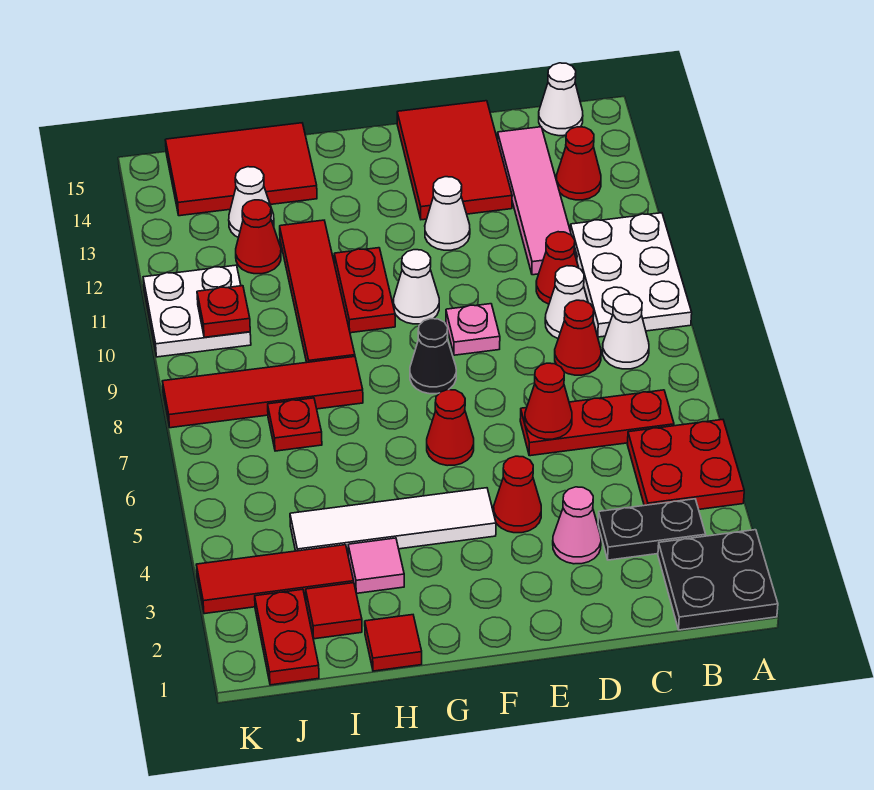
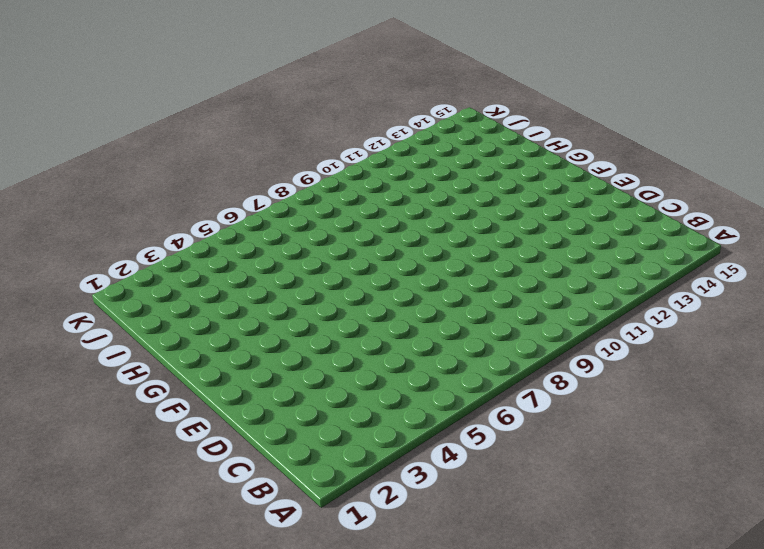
none -> black plate A1:B2 level 1
none -> red plate A4:B5 level 1
none -> white plate A9:B11 level 1
none -> black plate B3:C3 level 1

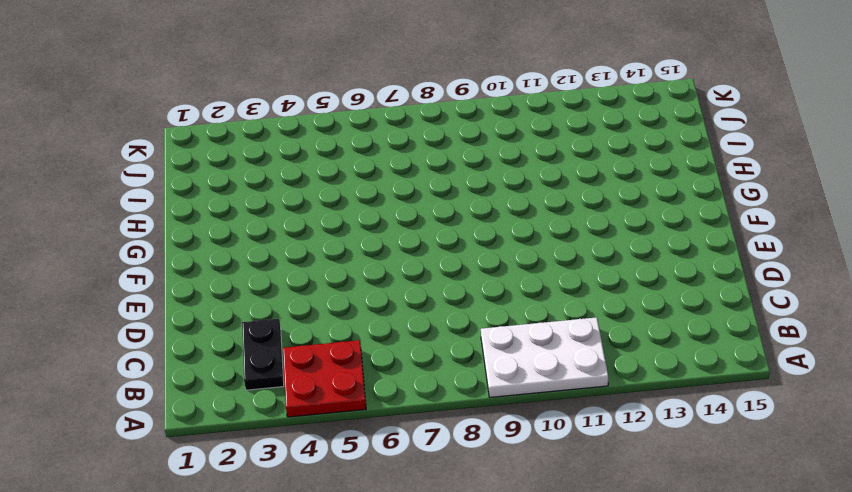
none -> black plate A1:B2 level 1
none -> red plate B6:D6 level 1
none -> white cone B8 level 1
none -> red cone B13 level 1

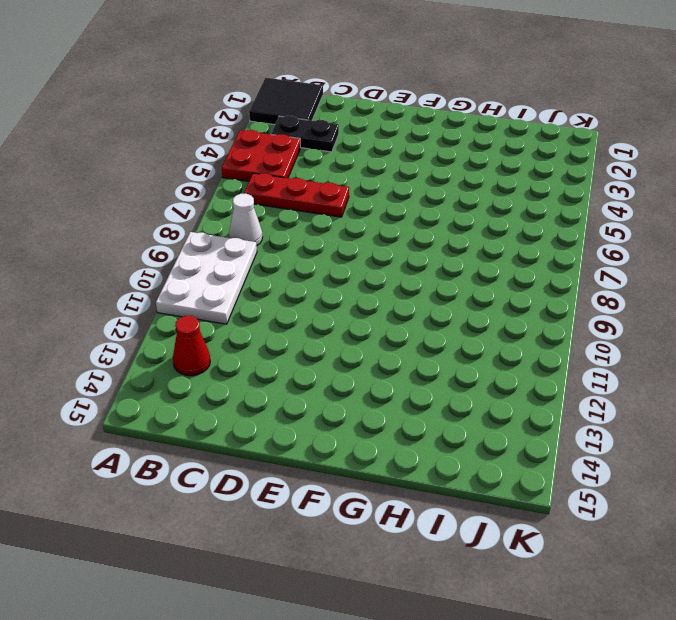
black tile A1:B2 level 1 -> black plate A1:B2 level 1
none -> white cone B15 level 1
none -> red cone C8 level 1
none -> white cone C9 level 1
none -> red cone C10 level 1

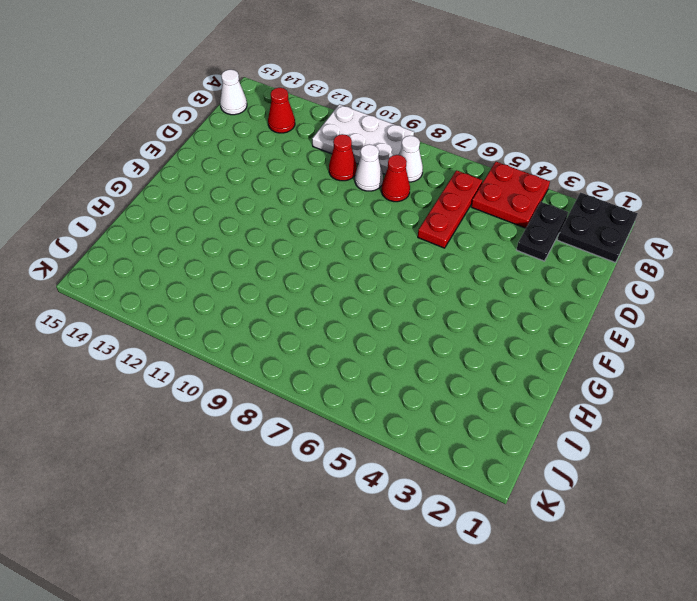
none -> pink tile C11:C14 level 1
none -> pink cone D3 level 1
none -> red tile D13:E15 level 1
none -> red cone E4 level 1

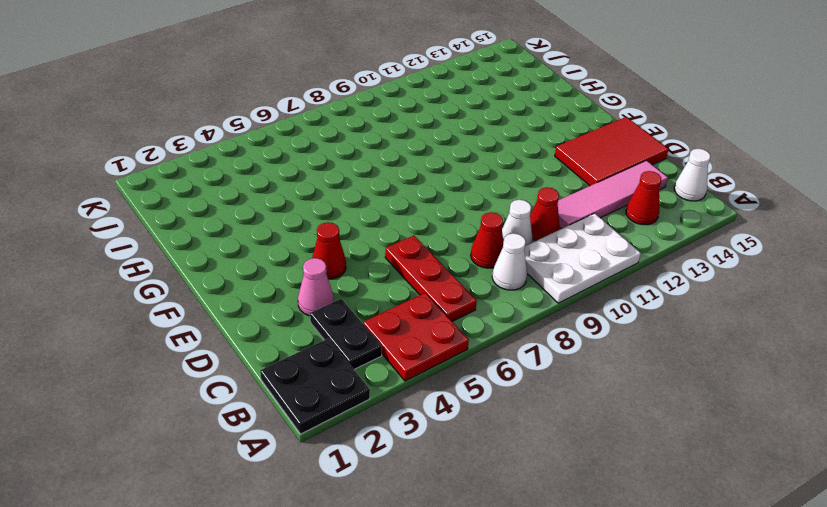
none -> pink plate E9 level 1
none -> white cone E12 level 1
none -> white tile F4:I4 level 1
none -> red cone F6 level 1

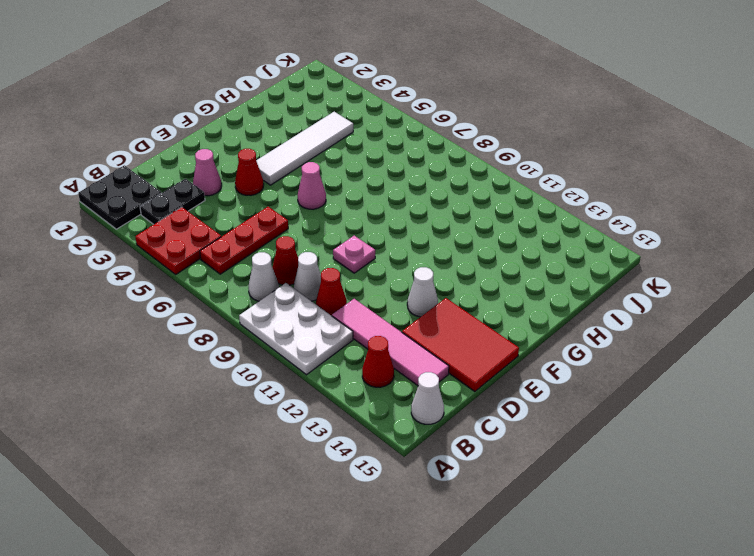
pink cone F6 level 1 -> red cone F6 level 1
none -> black cone F8 level 1
none -> white cone F10 level 1
none -> red plate G10:G11 level 1
none -> red tile H1 level 1

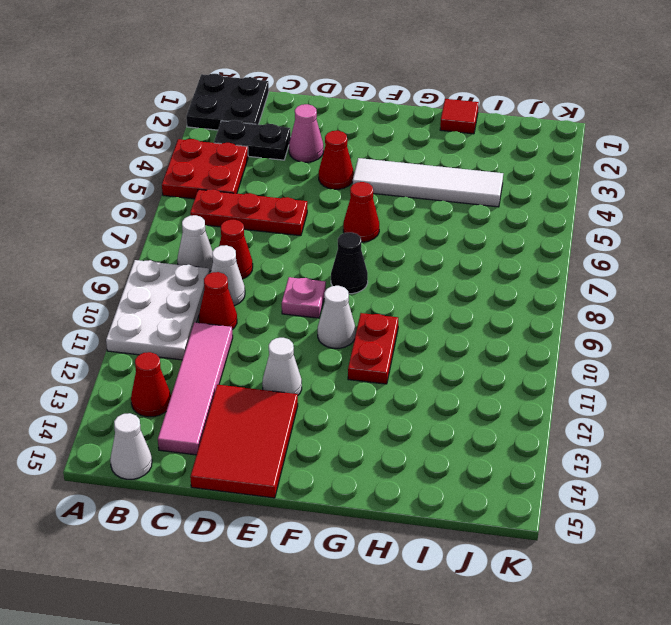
none -> pink tile H3 level 1
none -> red tile H8:K8 level 1
none -> red tile H9:H12 level 1
none -> red tile H14:J15 level 1

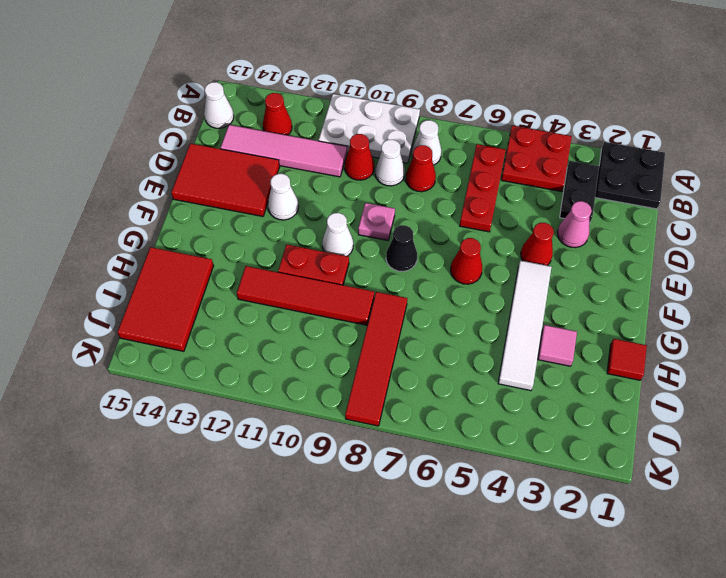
none -> red tile I2 level 1
none -> red tile I3:K3 level 1
none -> red plate I7 level 1
none -> red cone I12 level 1

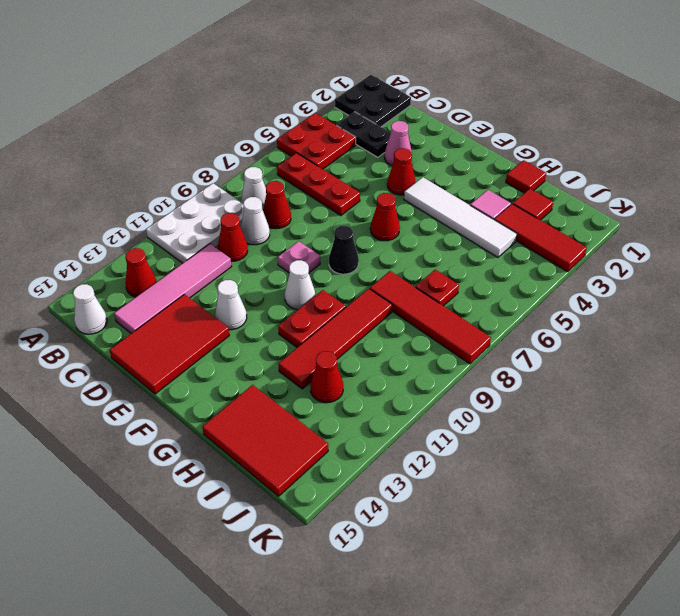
none -> white cone I13 level 1
none -> red plate J1:J2 level 1
none -> white plate J10:K11 level 1
none -> red cone D6 level 2

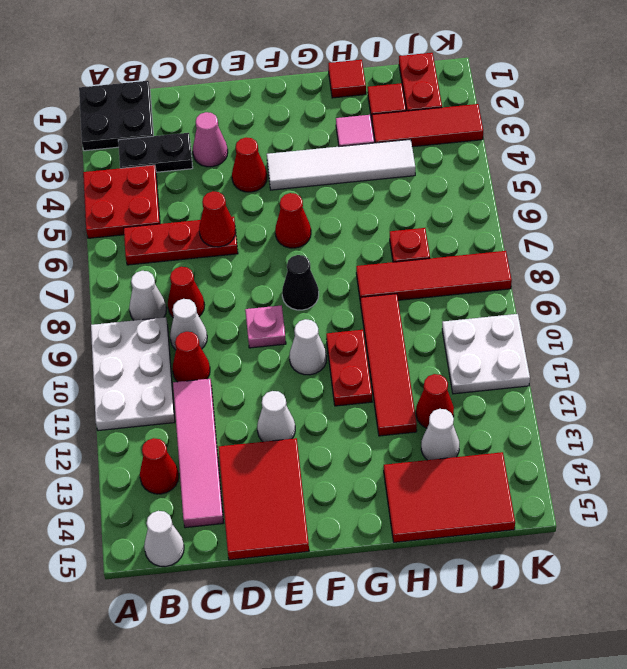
none -> red plate J10 level 2

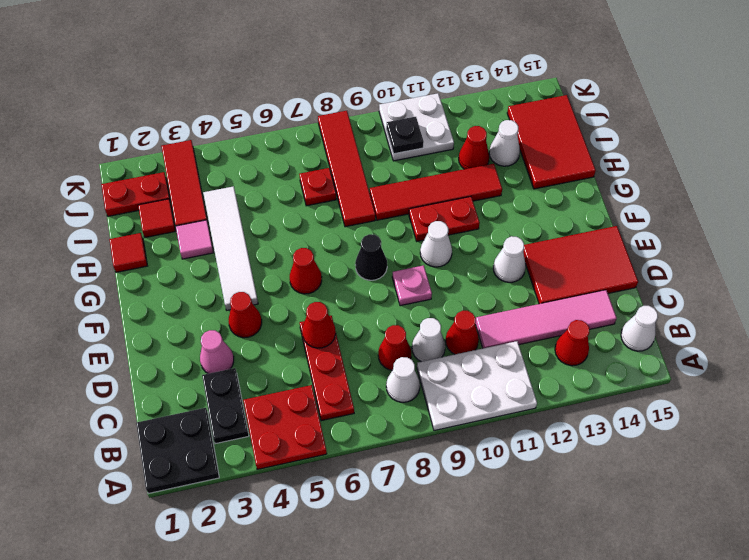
black plate J10 level 2 -> red plate J10 level 2

